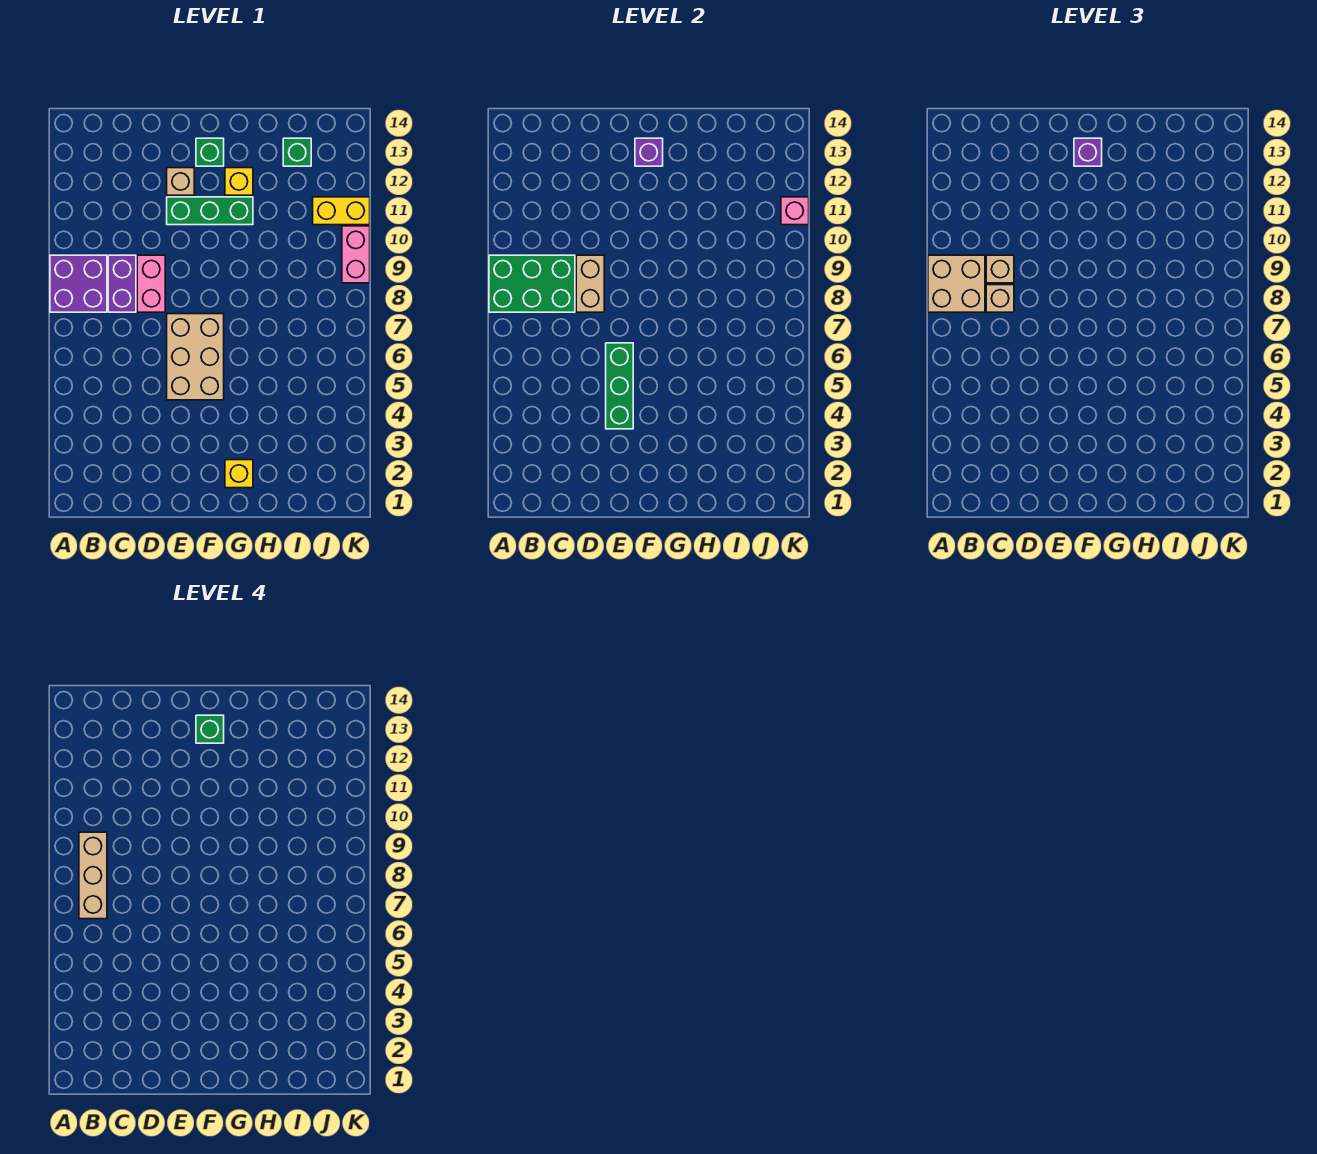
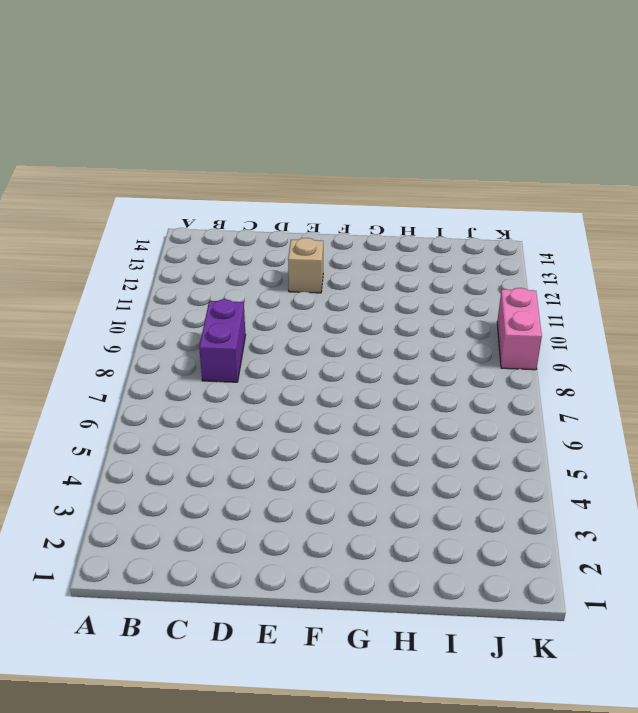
none -> purple brick A8:B9 level 1
none -> pink brick D8:D9 level 1
none -> tan brick E5:F7 level 1

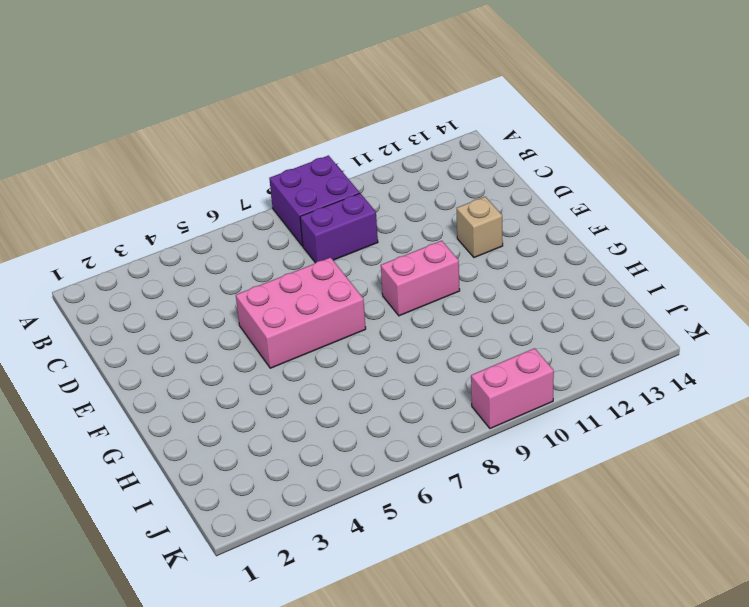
pink brick E5:F7 level 1 -> tan brick E5:F7 level 1
pink brick F9:F10 level 1 -> pink brick D8:D9 level 1
none -> green brick E11:G11 level 1
none -> green brick F13 level 1
none -> yellow brick G2 level 1

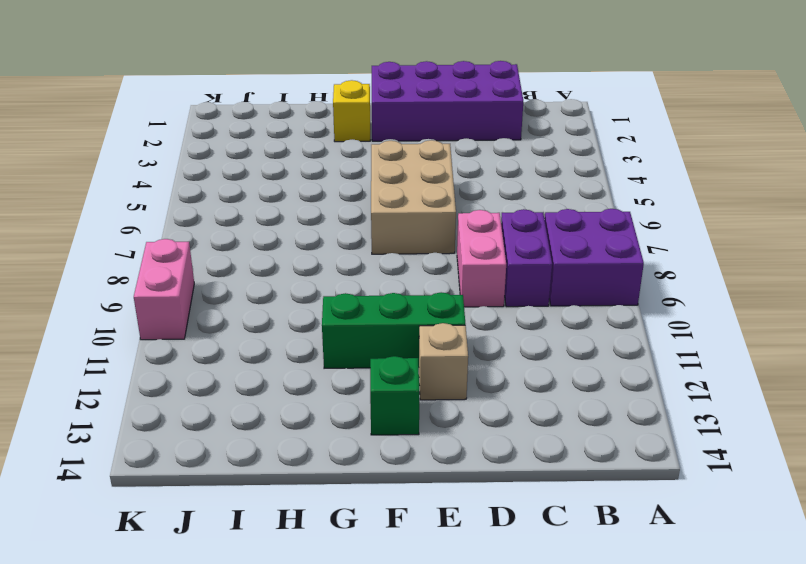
purple brick C1:F2 level 1 -> none
none -> yellow brick G12 level 1
none -> green brick I13 level 1
none -> yellow brick J11:K11 level 1

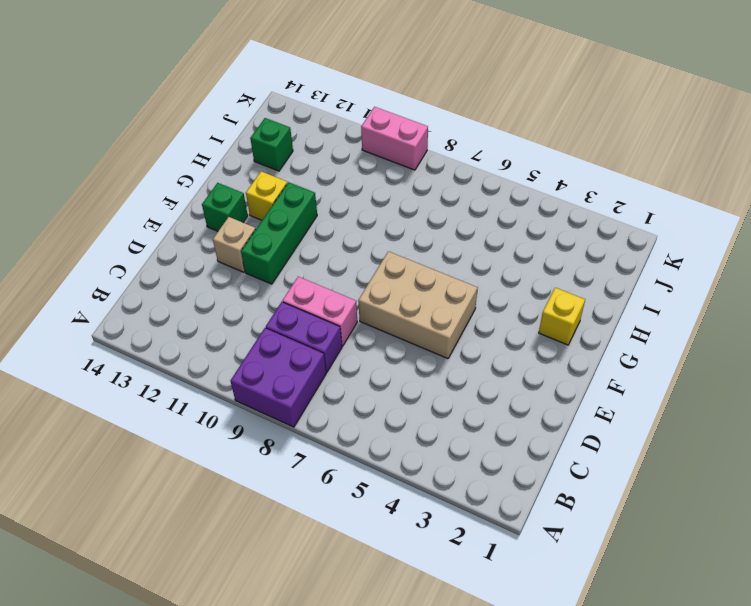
none -> yellow brick J11:K11 level 1
none -> green brick A8:C9 level 2
none -> tan brick D8:D9 level 2

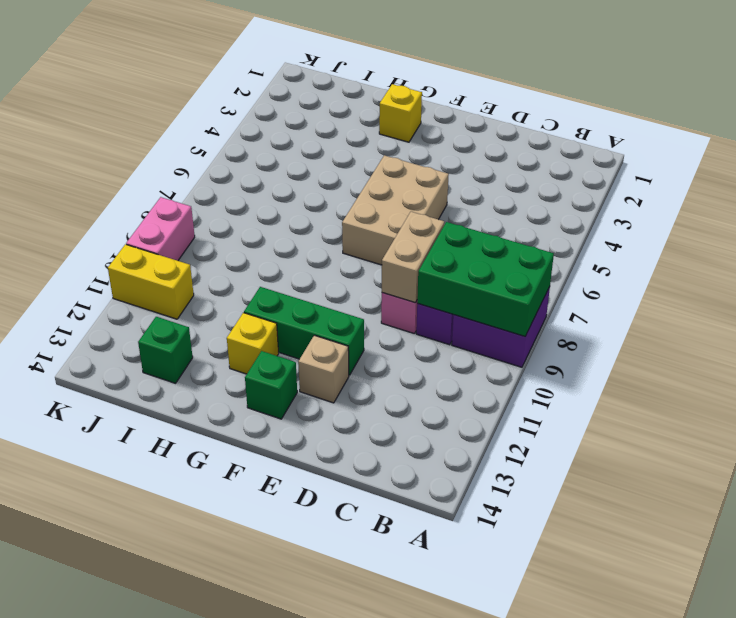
none -> green brick E4:E6 level 2
none -> purple brick F13 level 2
none -> pink brick K11 level 2

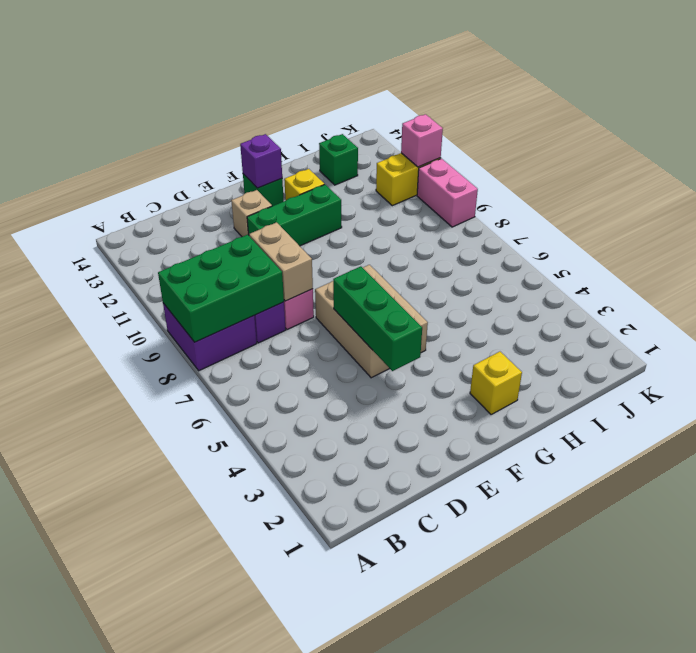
none -> tan brick A8:B9 level 3
none -> tan brick C8 level 3
none -> tan brick C9 level 3

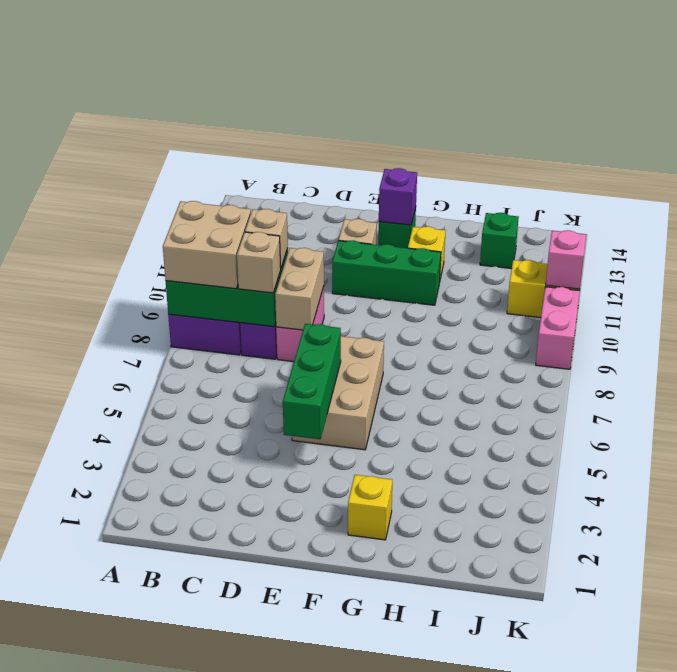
none -> purple brick F13 level 3
none -> tan brick B7:B9 level 4
none -> green brick F13 level 4

